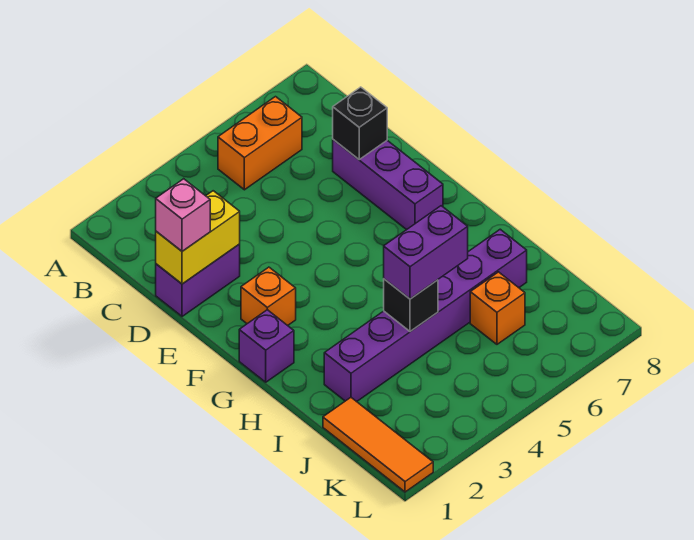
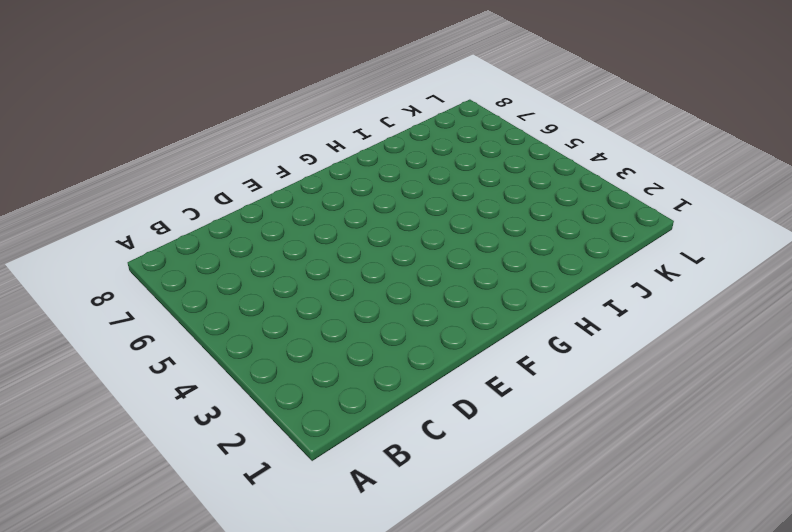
none -> orange brick B5:B6 level 1
none -> purple brick D1:D2 level 1
none -> purple brick D7:F7 level 1

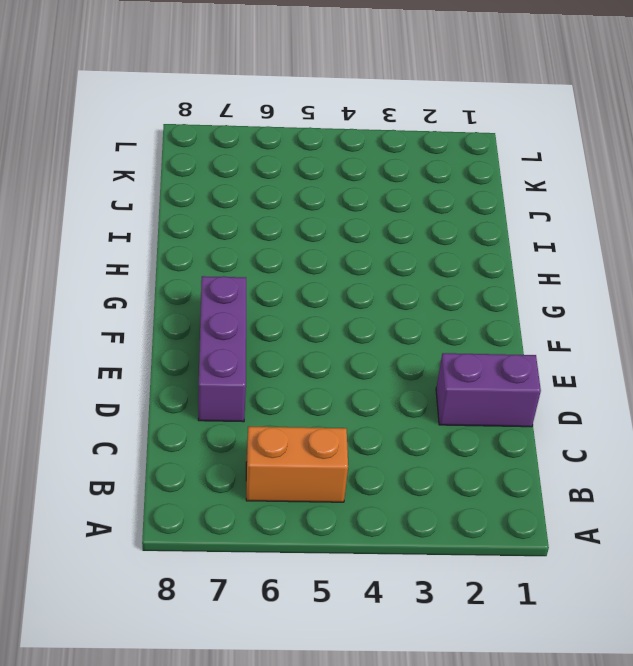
none -> orange brick F2 level 1
none -> purple brick G1 level 1
none -> purple brick I2:I7 level 1

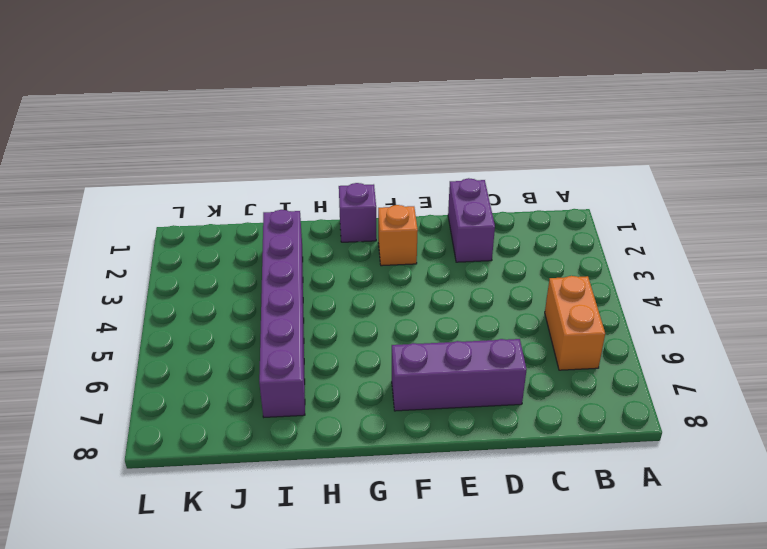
none -> orange tile J1:L1 level 1
none -> orange brick J6 level 1
none -> yellow brick D1:D2 level 2

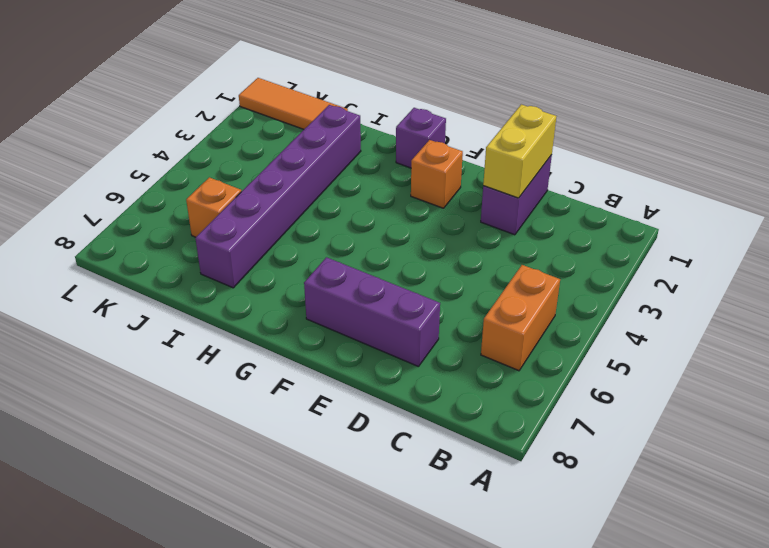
none -> black brick D7 level 2
none -> black brick I4 level 2
none -> pink brick D1 level 3

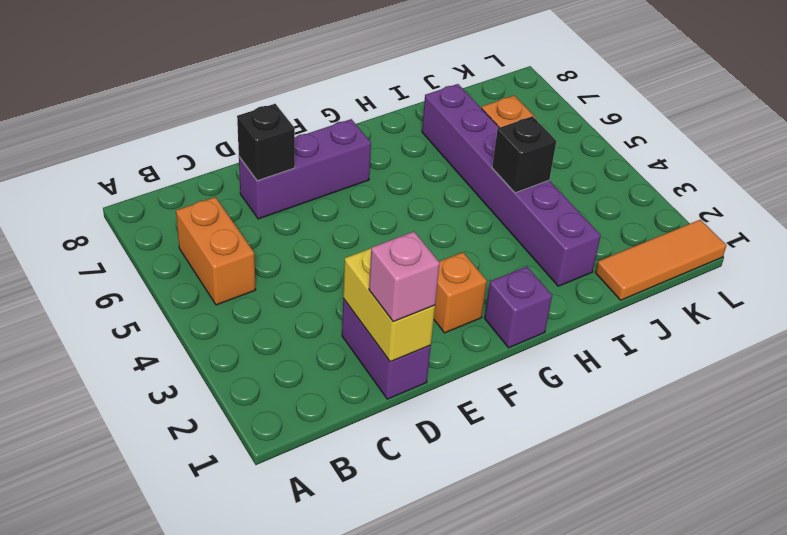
none -> purple brick I4:I5 level 3

